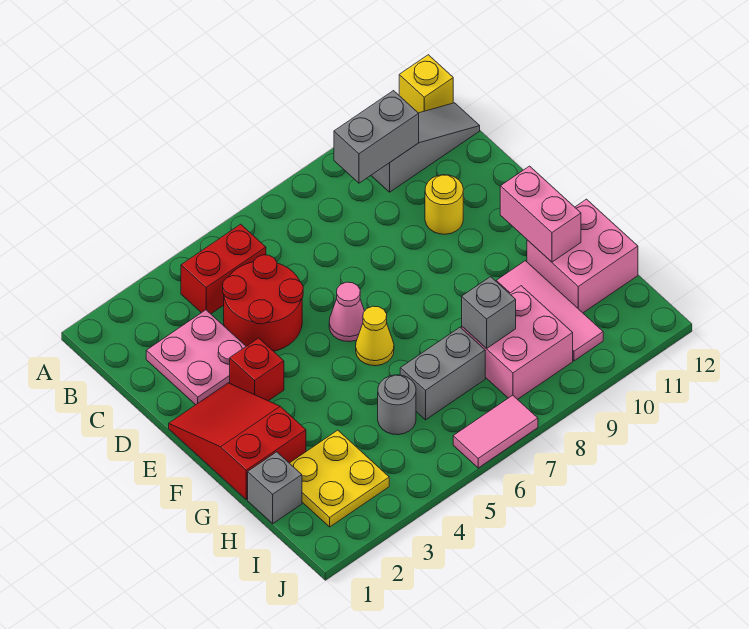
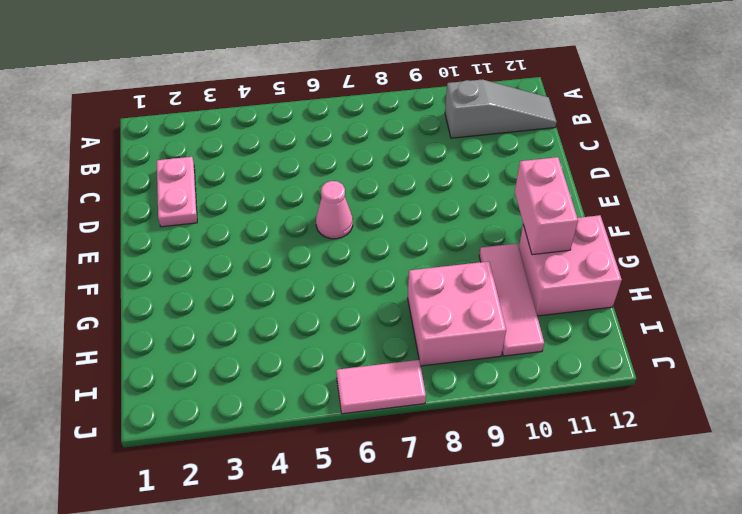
pink plate C2:D2 level 1 -> pink plate C2:D3 level 1
none -> yellow brick A12 level 1
none -> red brick B4:B5 level 1
none -> red round brick C4:D5 level 1

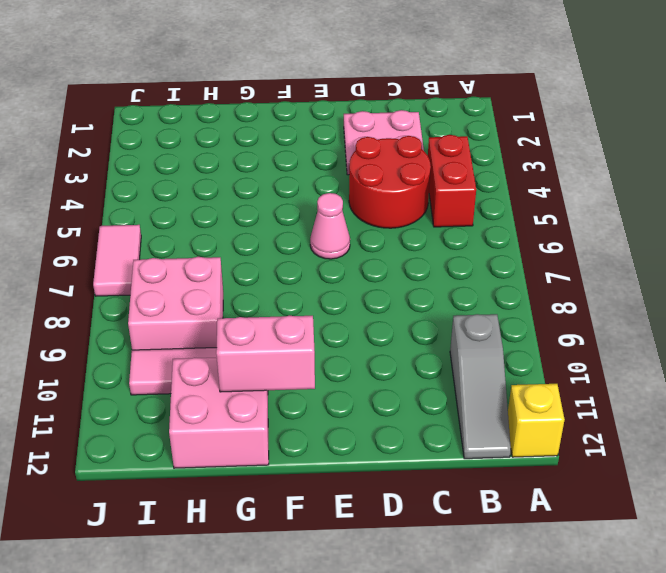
none -> yellow round brick D10 level 1
none -> red slope E1:G2 level 1 top G
none -> red brick E3 level 1

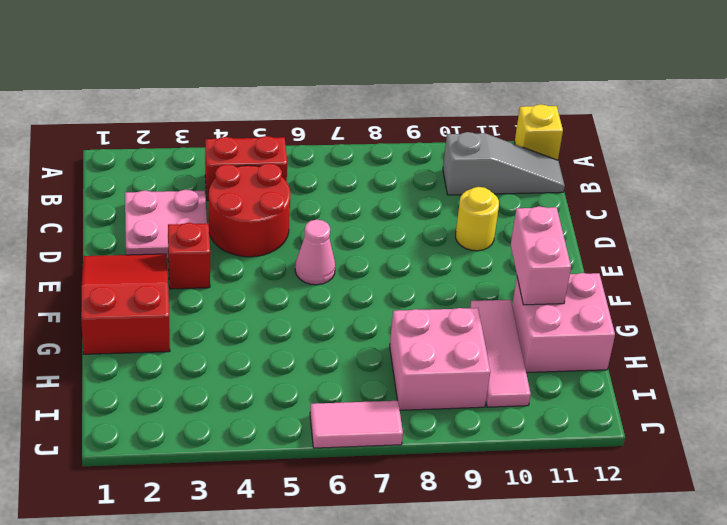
none -> yellow cone F6 level 1
none -> grey brick H1 level 1
none -> yellow plate H2:I3 level 1

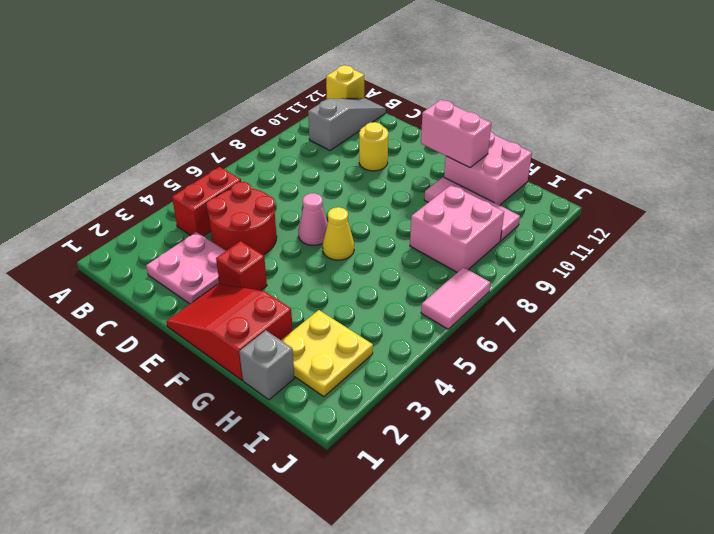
none -> grey round brick H5 level 1
none -> grey brick H6:H7 level 1
none -> grey brick B9:B10 level 2

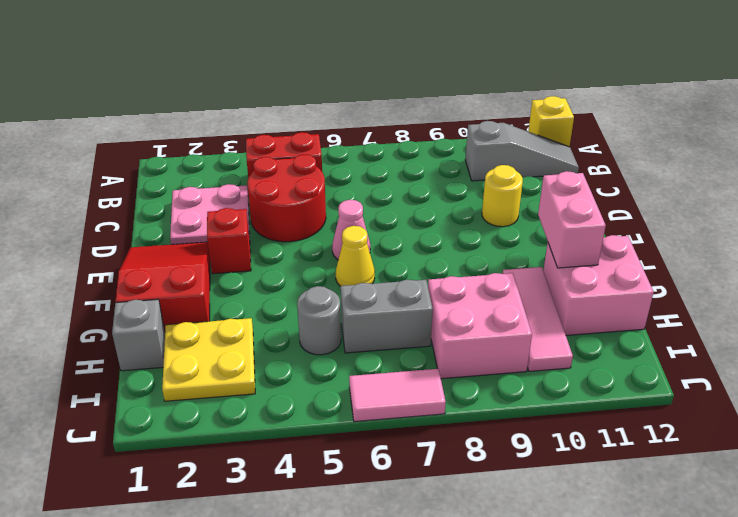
none -> grey brick B9:B10 level 2
none -> grey brick H8 level 2

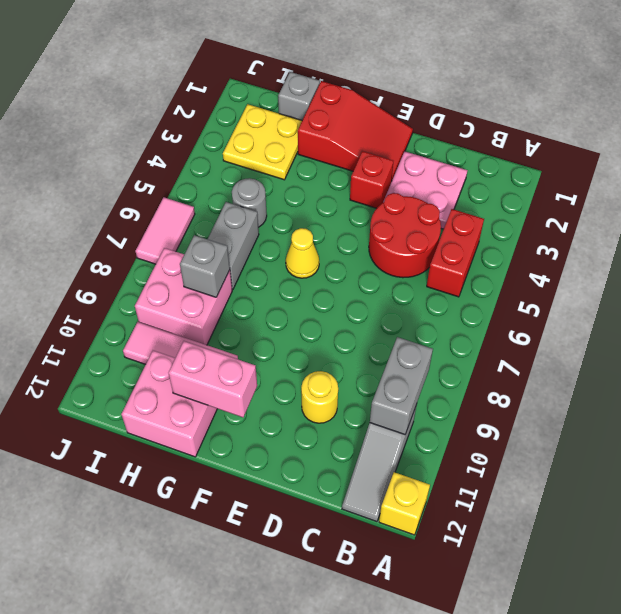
none -> pink cone E6 level 1

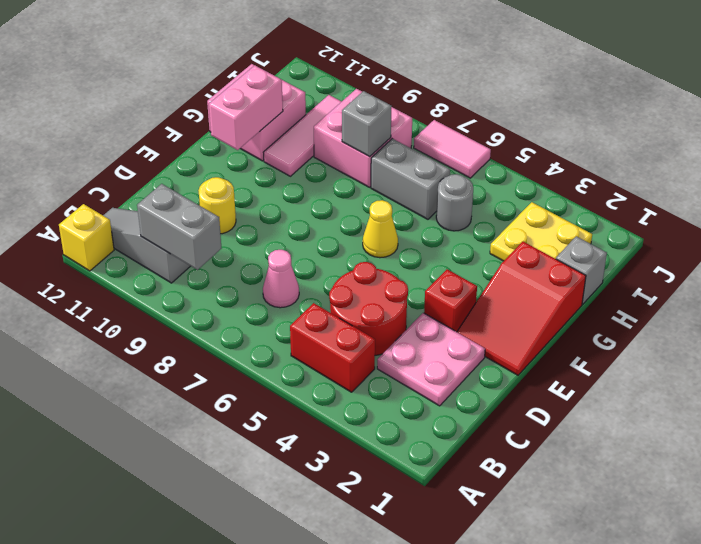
pink cone C7 level 1 -> pink cone E6 level 1

